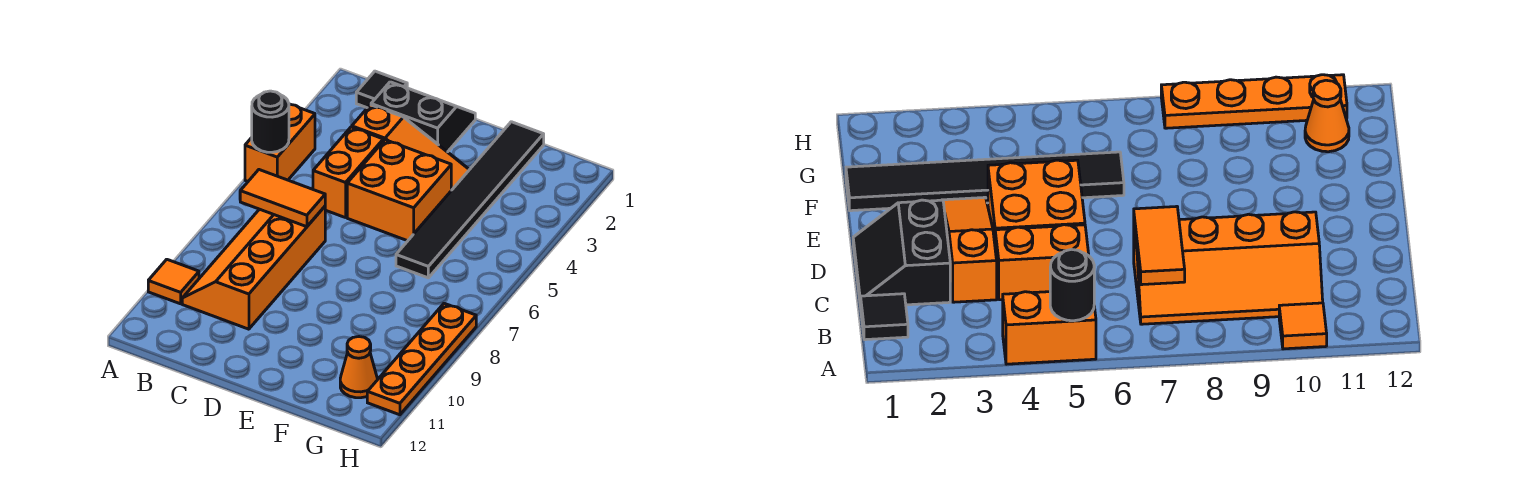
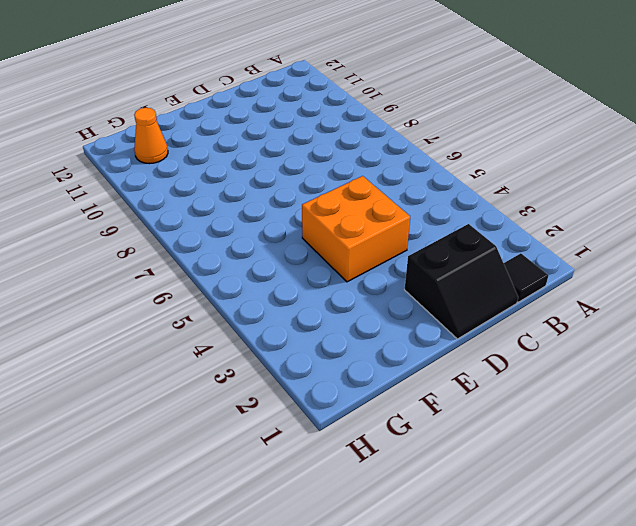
none -> orange brick A4:A5 level 1
none -> orange tile A10 level 1
none -> orange slope B7:C10 level 1 top C

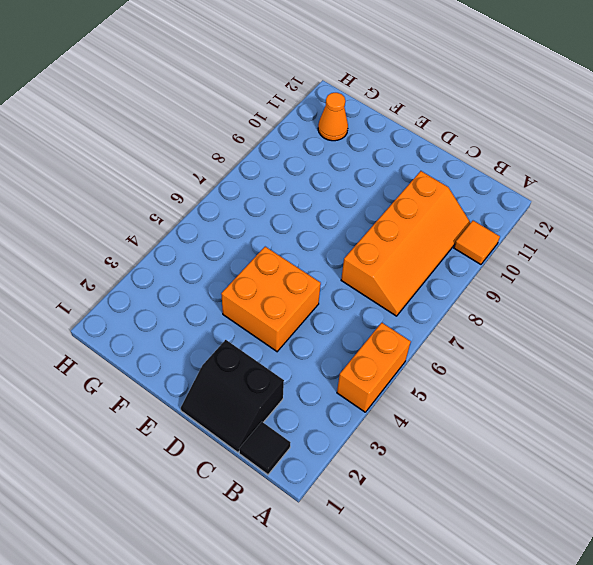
none -> orange slope C3:E3 level 1 top C
none -> orange brick C4:C5 level 1
none -> black tile F1:F6 level 1

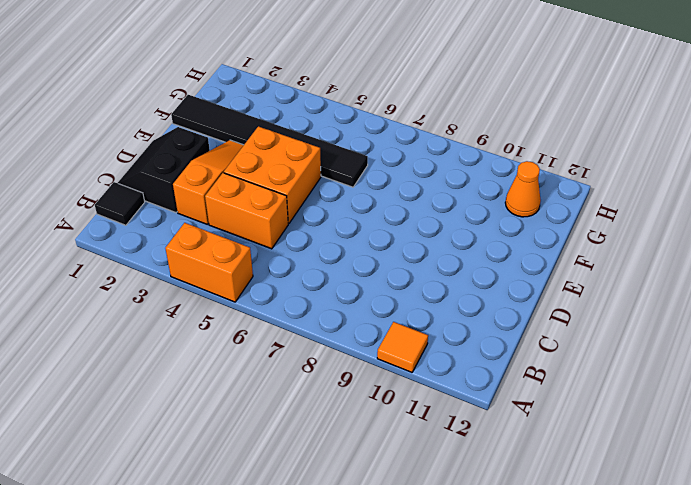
none -> orange slope B7:C10 level 1 top C
none -> orange plate H8:H11 level 1
none -> black round brick A5 level 2

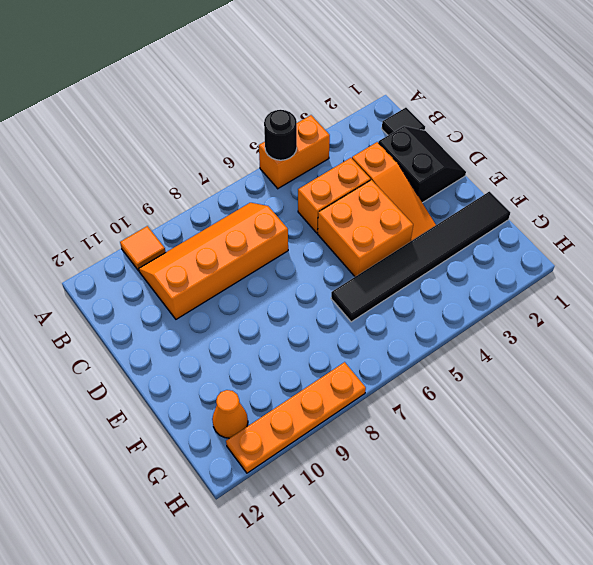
none -> orange tile B7:C7 level 2

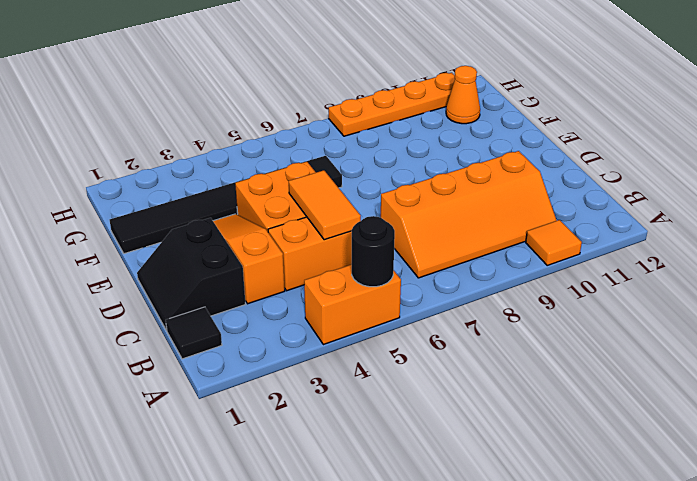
orange tile C5:D5 level 2 -> orange tile B7:C7 level 2

